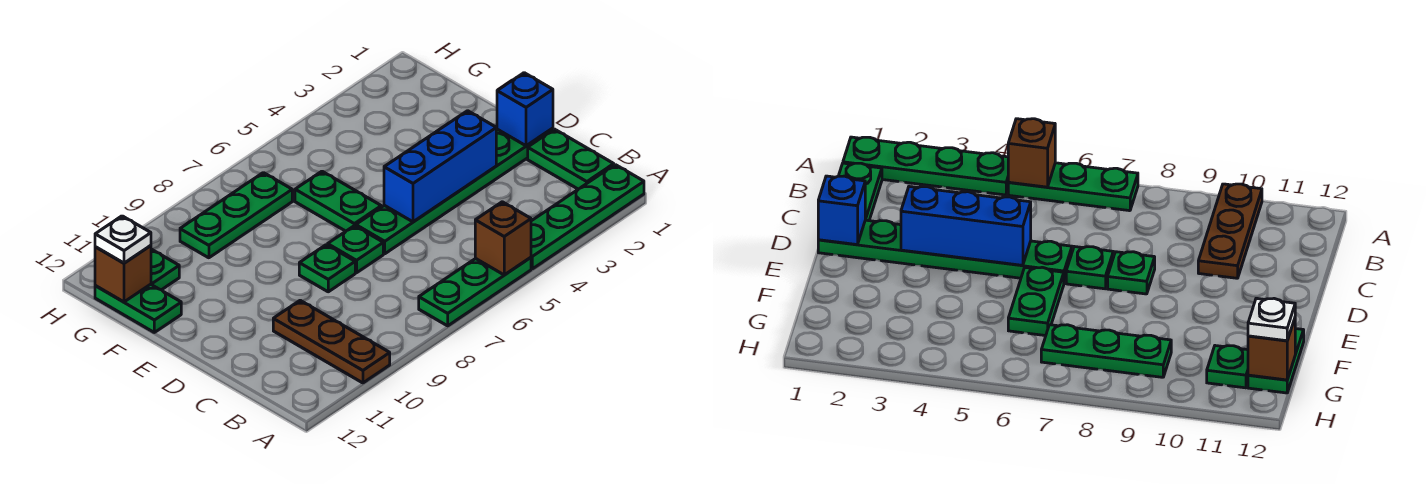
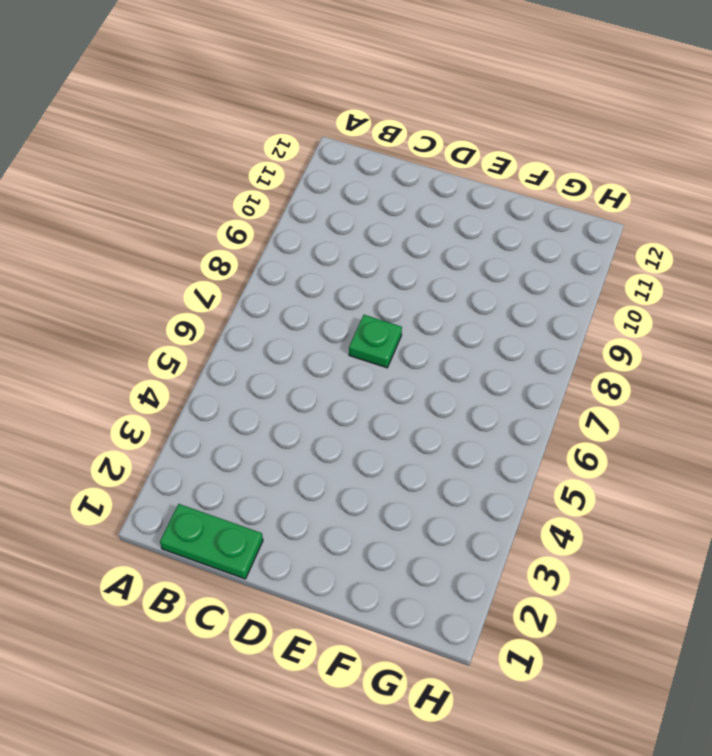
none -> green plate A1:A4 level 1
none -> green plate A5:A7 level 1
none -> brown plate A10:C10 level 1

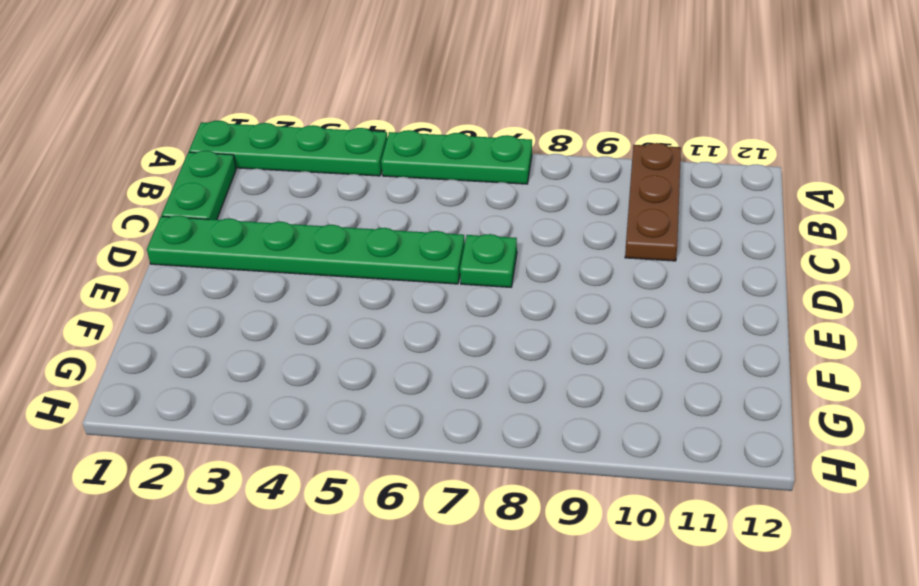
none -> green plate D8 level 1
none -> green plate E6:F6 level 1
none -> green plate F12:G12 level 1

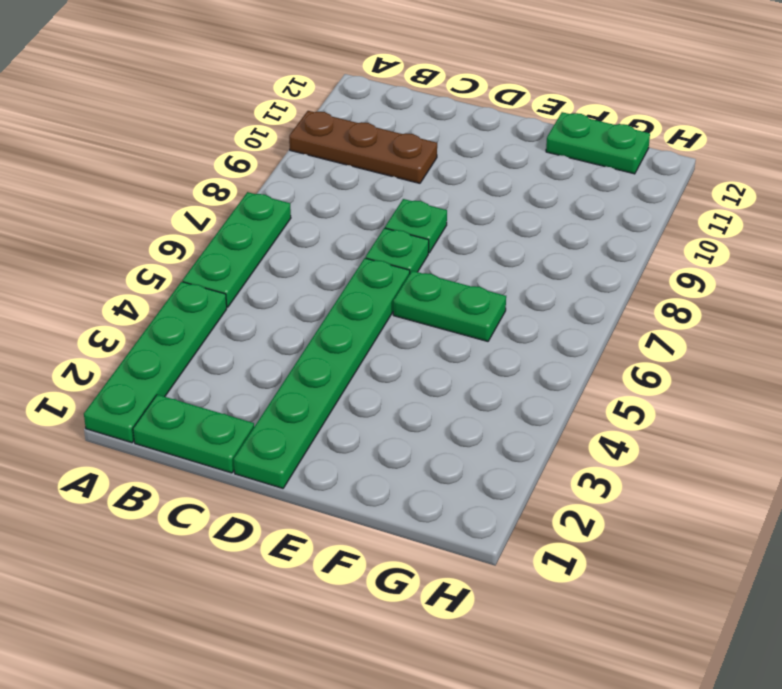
none -> green plate G7:G9 level 1
none -> green plate G11 level 1
none -> brown brick A5 level 2

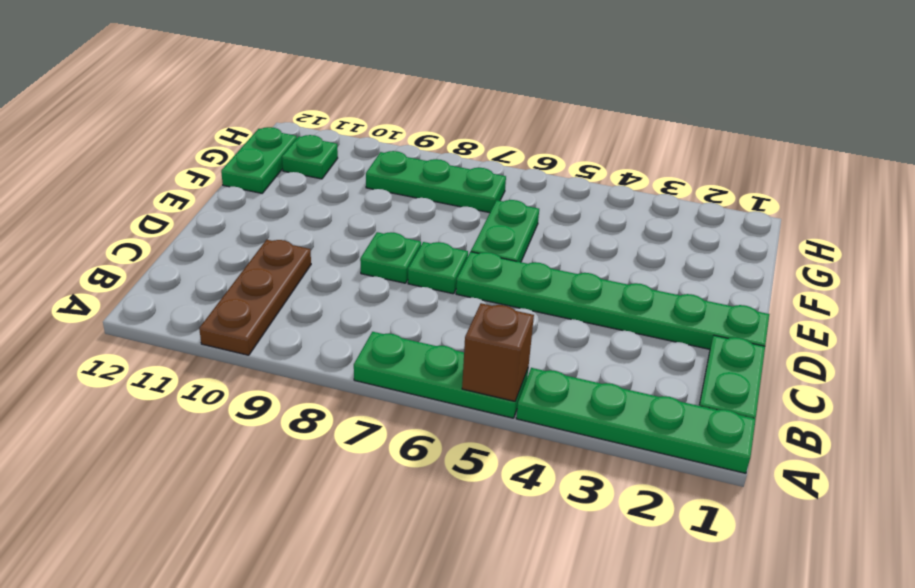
none -> blue brick D1 level 2
none -> blue brick D3:D5 level 2
none -> brown brick G12 level 2

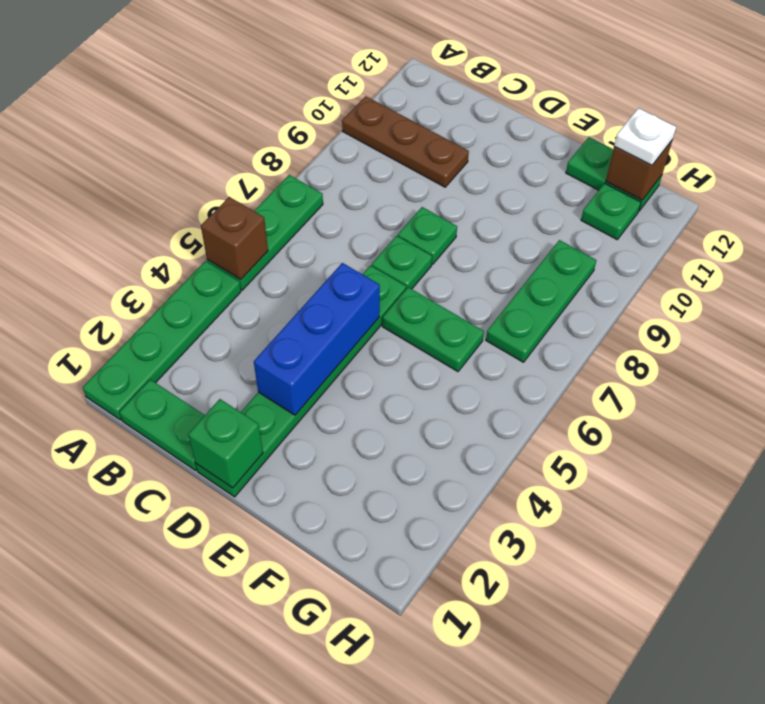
green brick D1 level 2 -> blue brick D1 level 2

